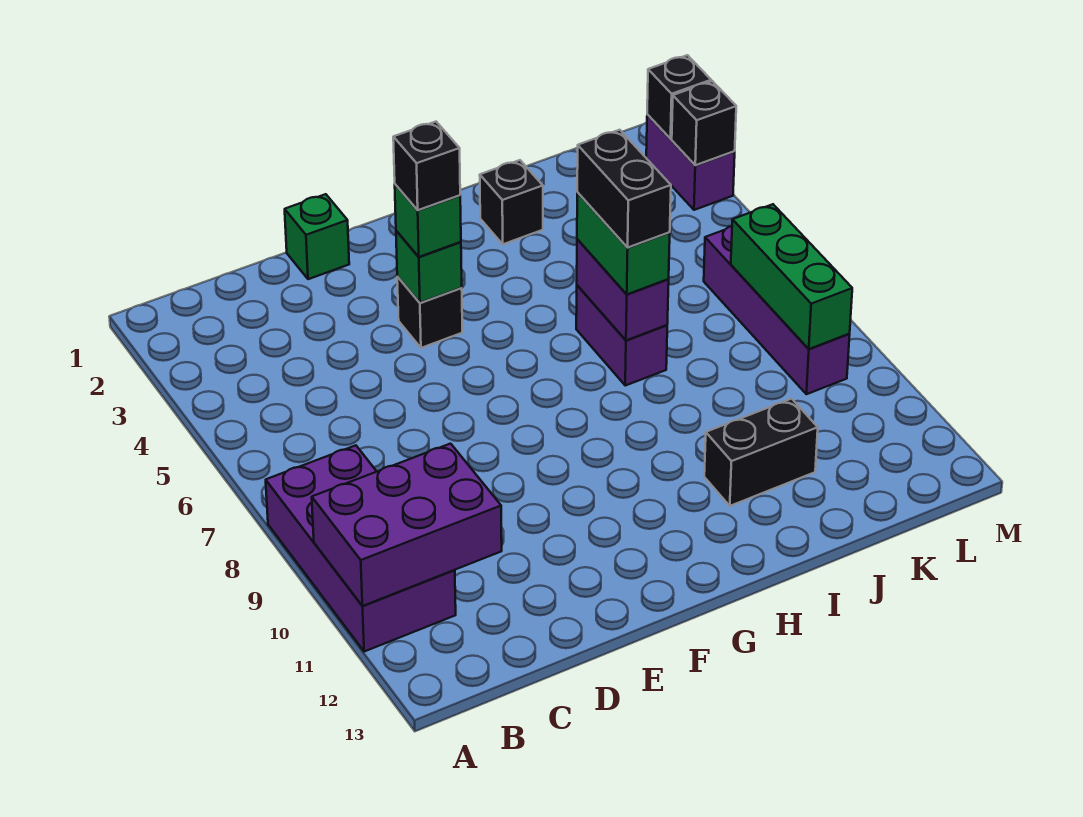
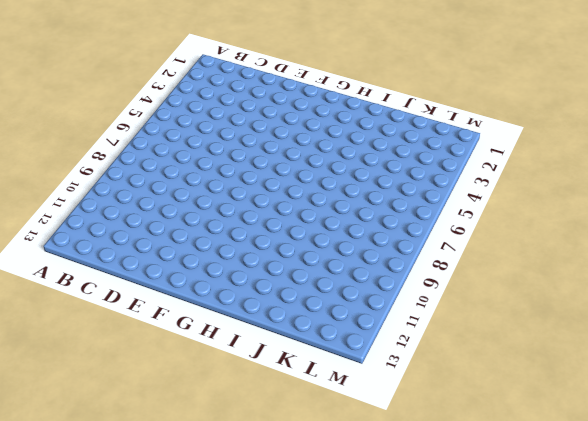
none -> purple brick A8:B11 level 1
none -> green brick E1 level 1
none -> black brick F4 level 1

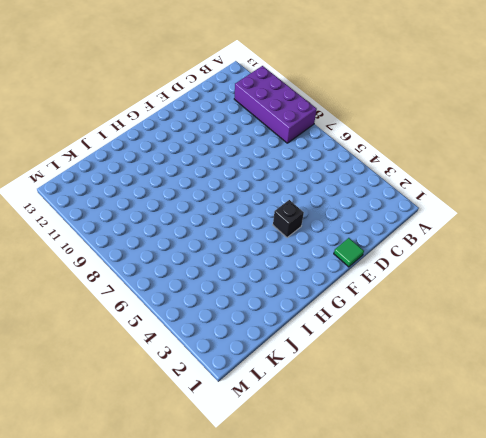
green tile E1 level 1 -> green brick E1 level 1
none -> black brick I2 level 1
none -> purple brick I6:I7 level 1
none -> black brick I11:J11 level 1

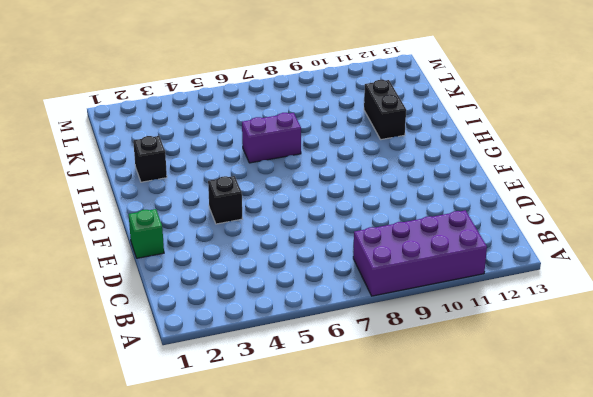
none -> purple brick L6:L9 level 1
none -> purple brick M2:M3 level 1
none -> purple brick A10:C11 level 2

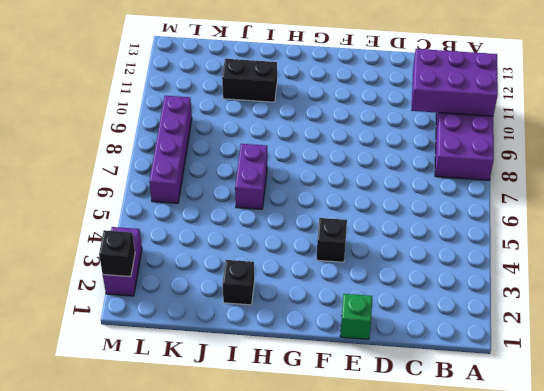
none -> green brick F4 level 2
none -> purple brick I6:I7 level 2
none -> green brick L7:L9 level 2

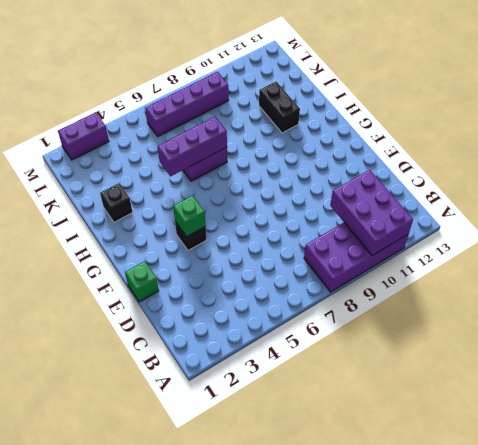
purple brick I5:I7 level 2 -> purple brick I6:I7 level 2
none -> green brick L7:L9 level 2
none -> black brick M2 level 2
none -> black brick M3 level 2

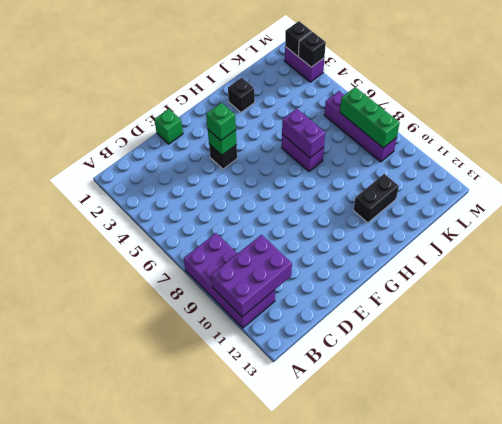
none -> green brick I6:I7 level 3
none -> black brick F4 level 4
none -> black brick I6:I7 level 4

